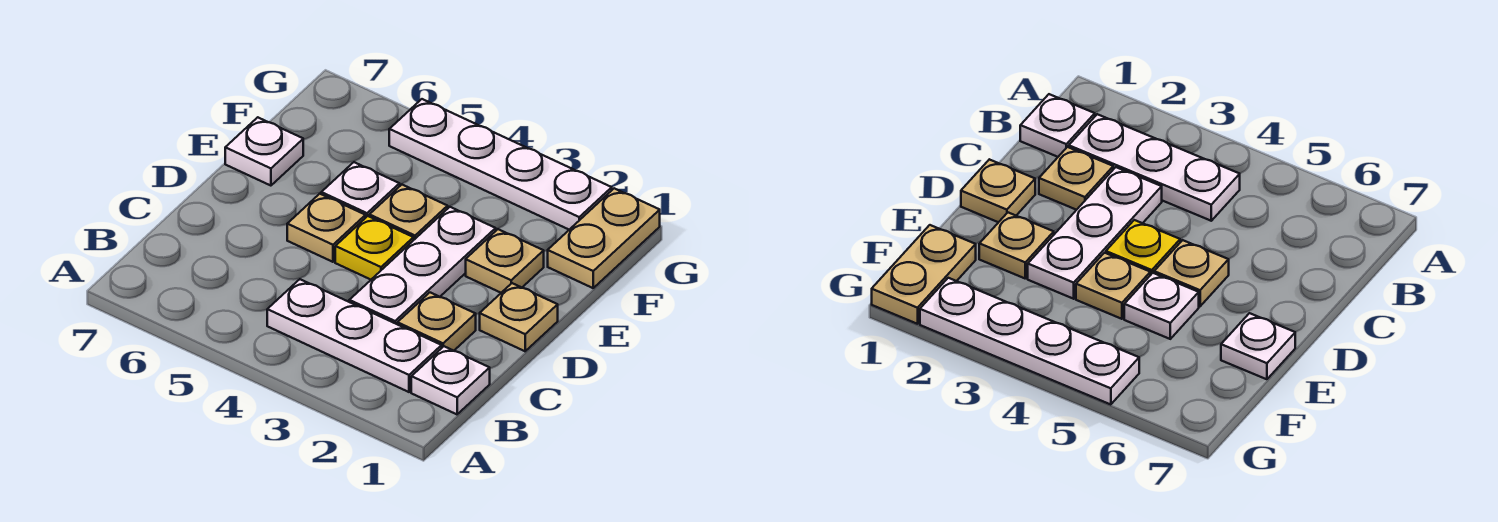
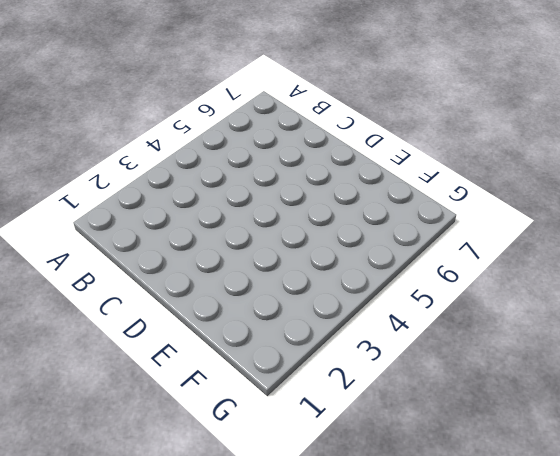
none -> white plate B1 level 1
none -> white plate B2:B4 level 1
none -> tan plate C2 level 1

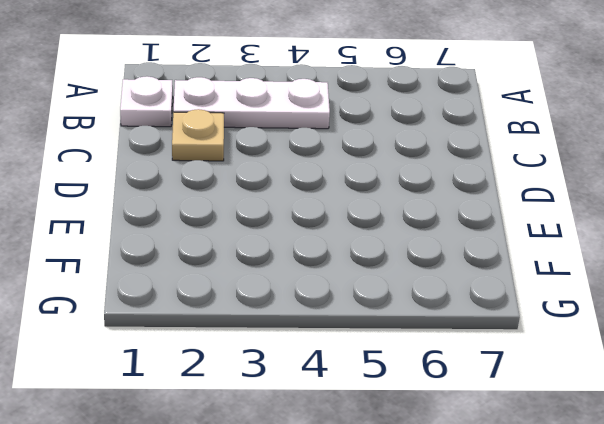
none -> white plate C3:E3 level 1
none -> tan plate D1 level 1
none -> yellow plate D4 level 1

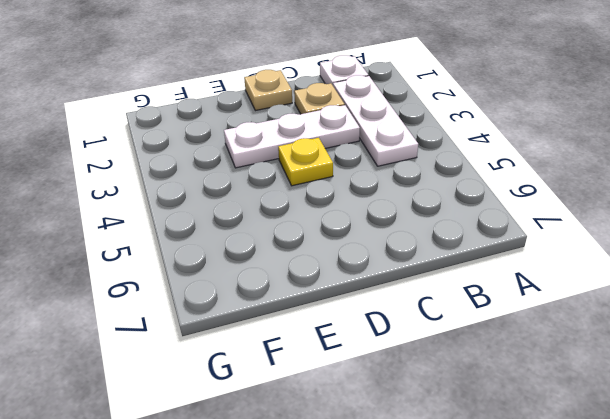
none -> tan plate D5 level 1
none -> tan plate E2 level 1
none -> tan plate E4 level 1

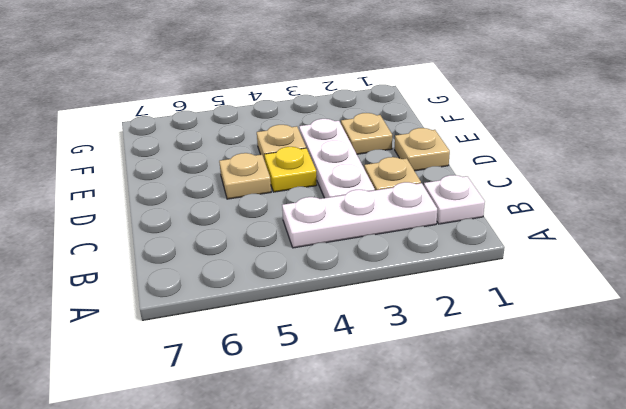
none -> white plate E5 level 1
none -> white plate E7 level 1
none -> tan plate F1:G1 level 1

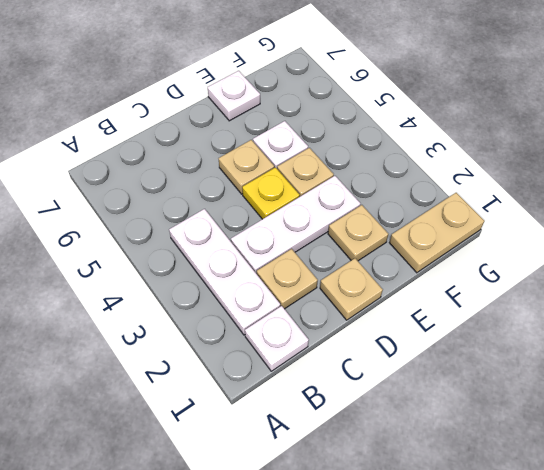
none -> white plate G2:G5 level 1

